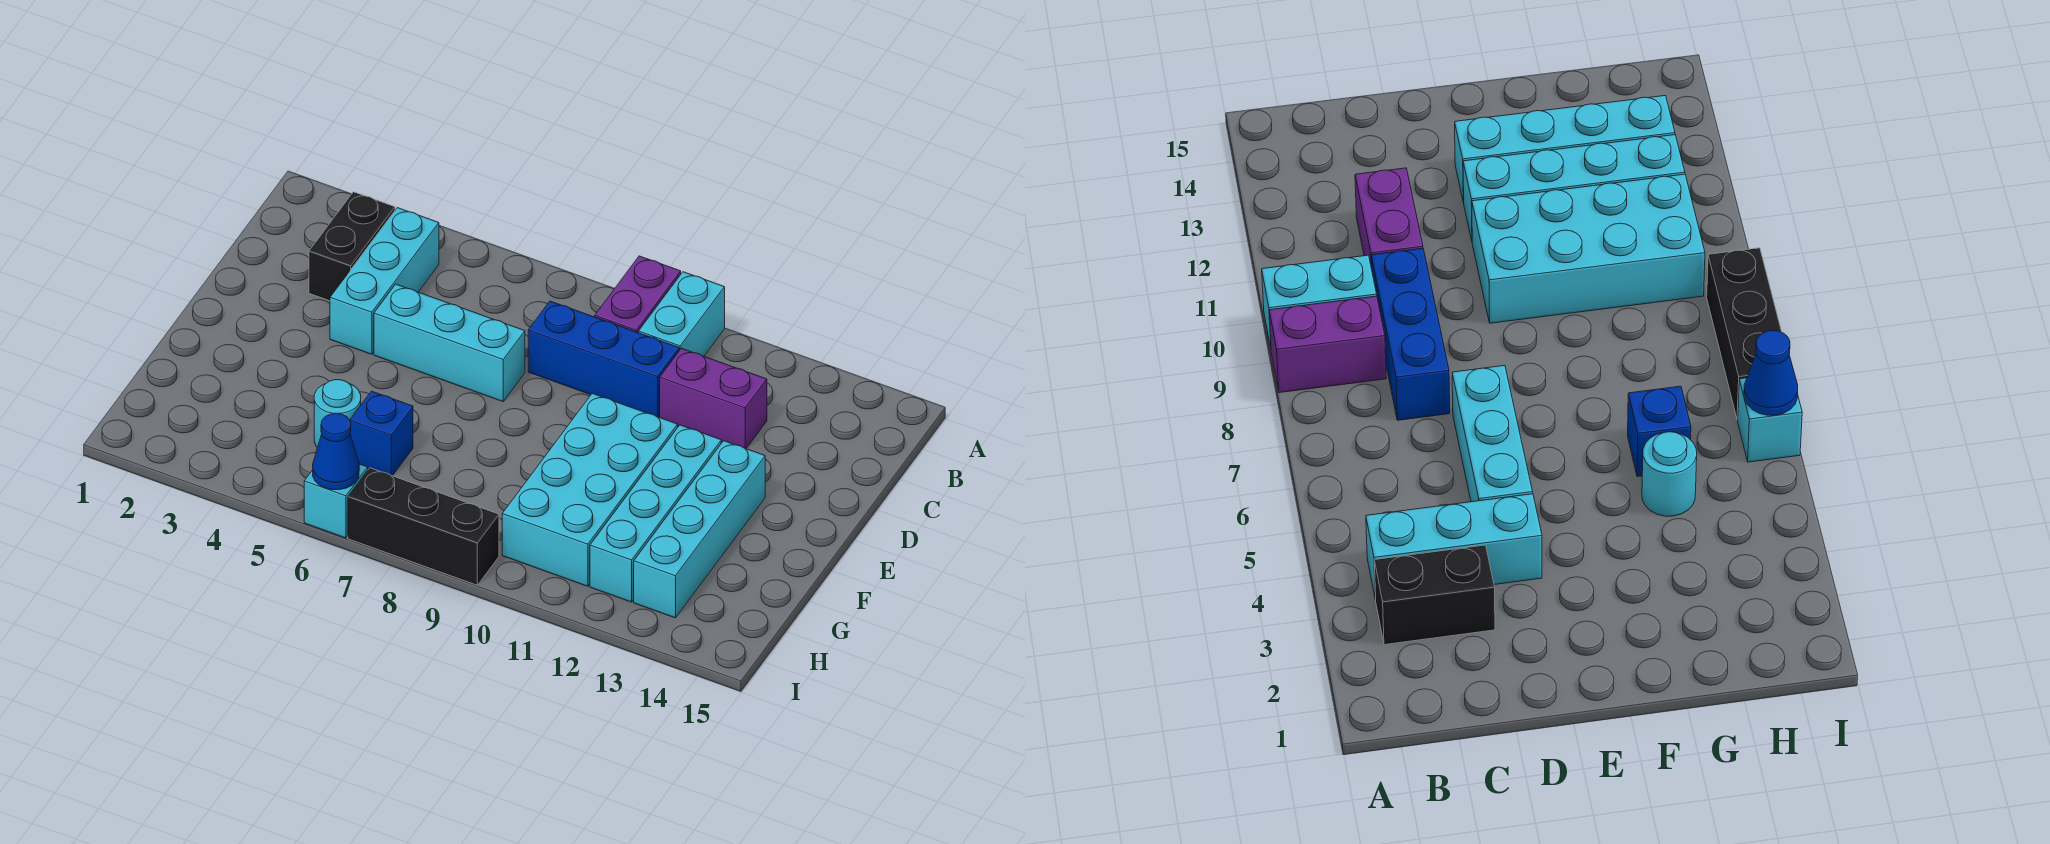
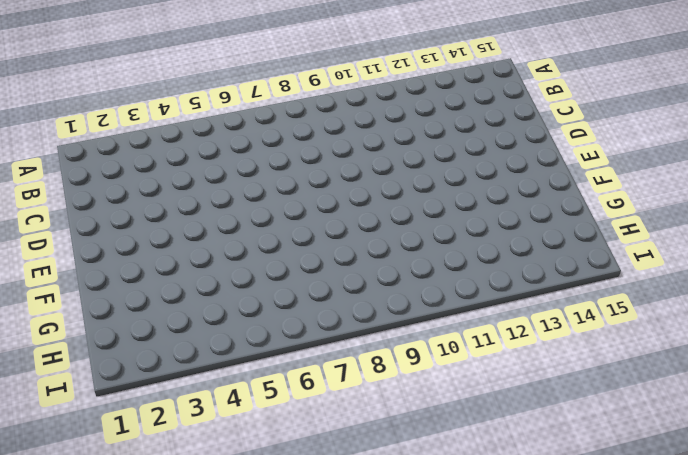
none -> purple brick A9:B9 level 1
none -> cyan brick A10:B10 level 1
none -> black brick B3:C3 level 1

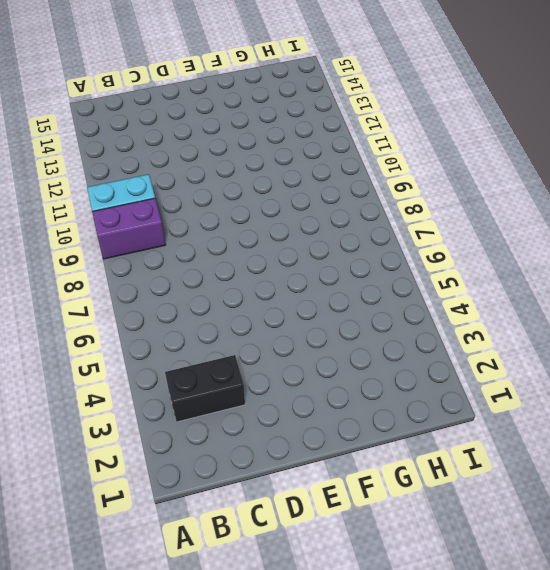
none -> cyan brick B4:D4 level 1
none -> blue brick C8:C10 level 1
none -> purple brick C11:C12 level 1

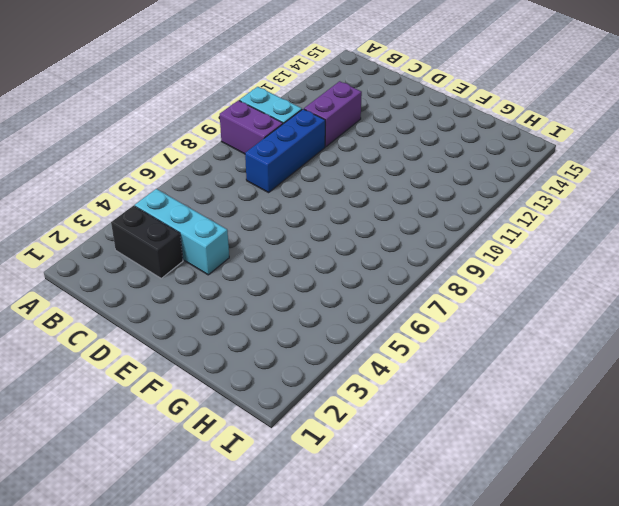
none -> cyan brick D5:D7 level 1
none -> cyan brick E10:H11 level 1
none -> cyan brick E12:H12 level 1

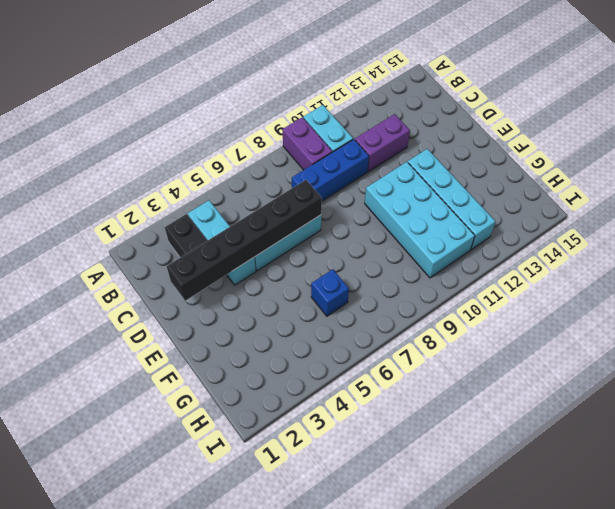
black brick D2:D7 level 2 -> none
none -> cyan brick E13:H13 level 1
none -> cyan round brick G5 level 1
none -> cyan brick I6 level 1

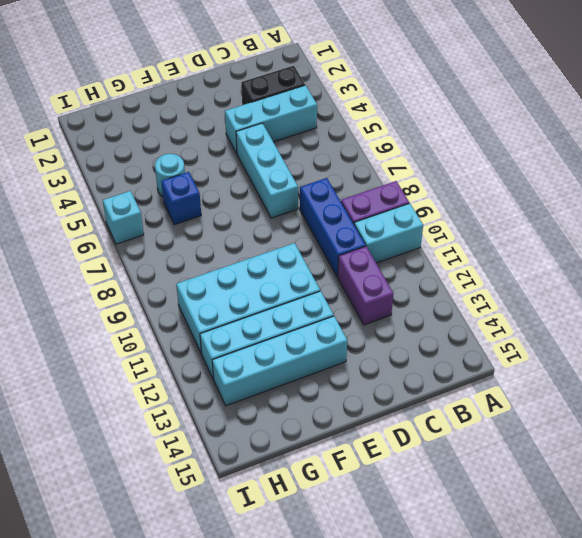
none -> black brick I7:I9 level 1
none -> blue cone I6 level 2

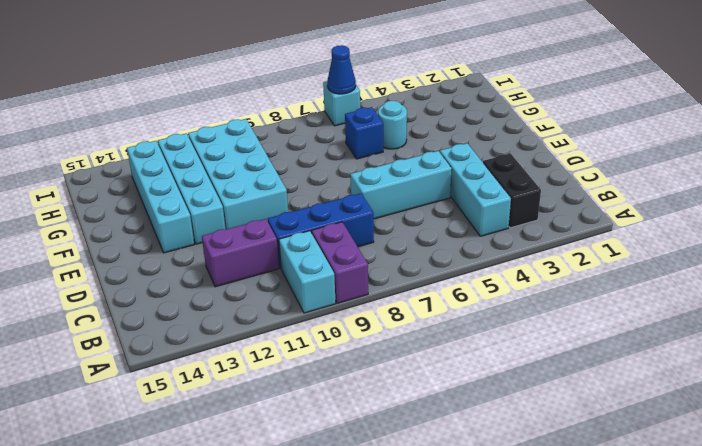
none -> black brick I7:I9 level 1

